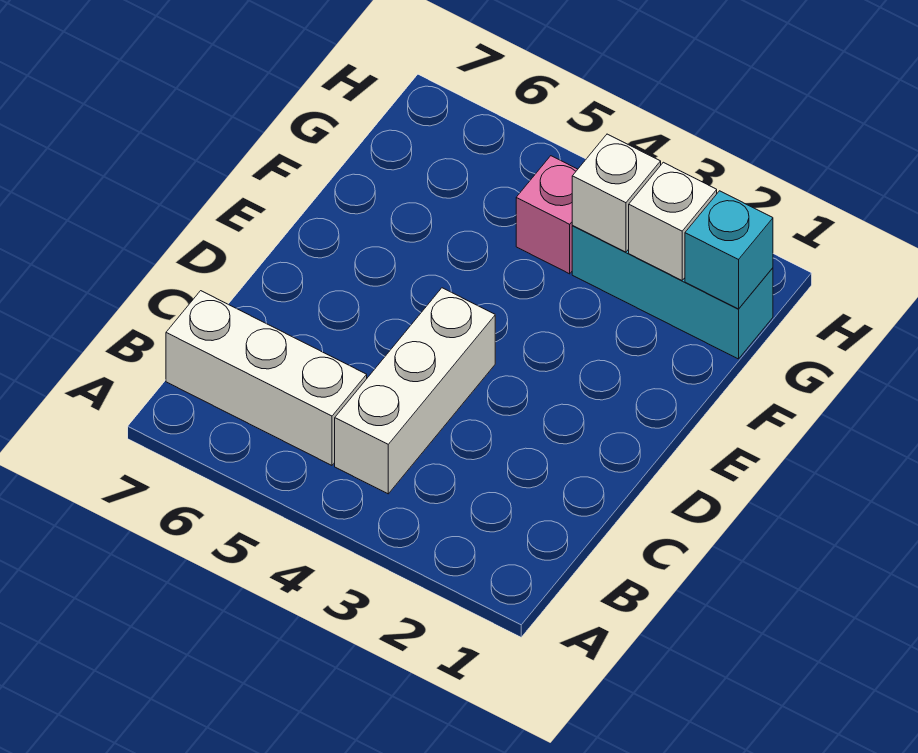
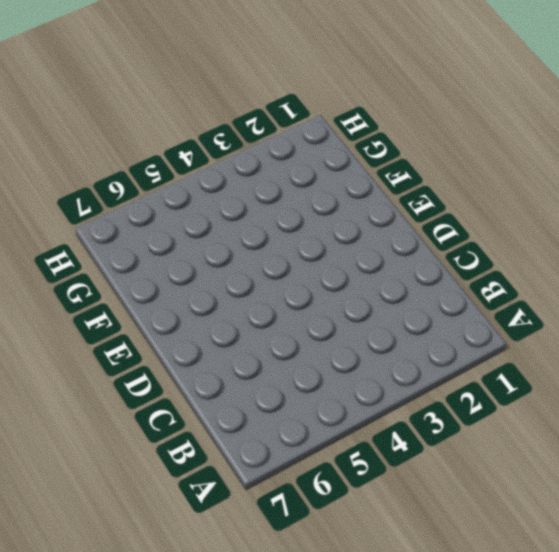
none -> white brick B4:D4 level 1
none -> white brick B5:B7 level 1

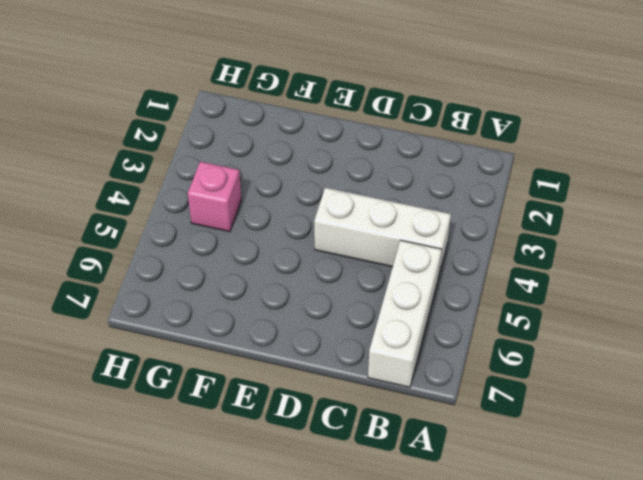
none -> cyan brick G1:G3 level 1
none -> cyan brick G1 level 2

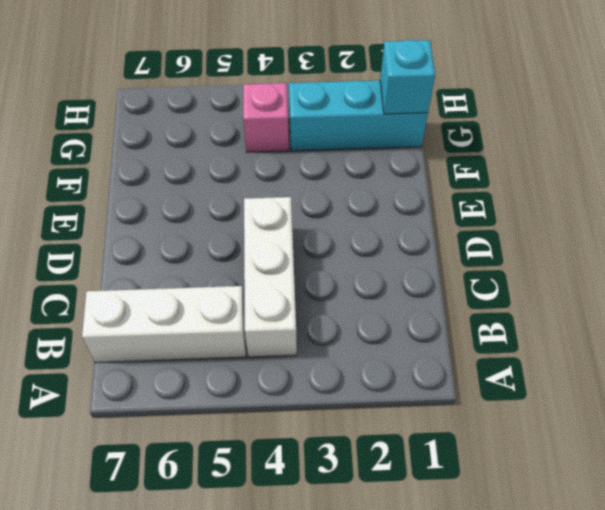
none -> white brick G2 level 2
none -> white brick G3 level 2

